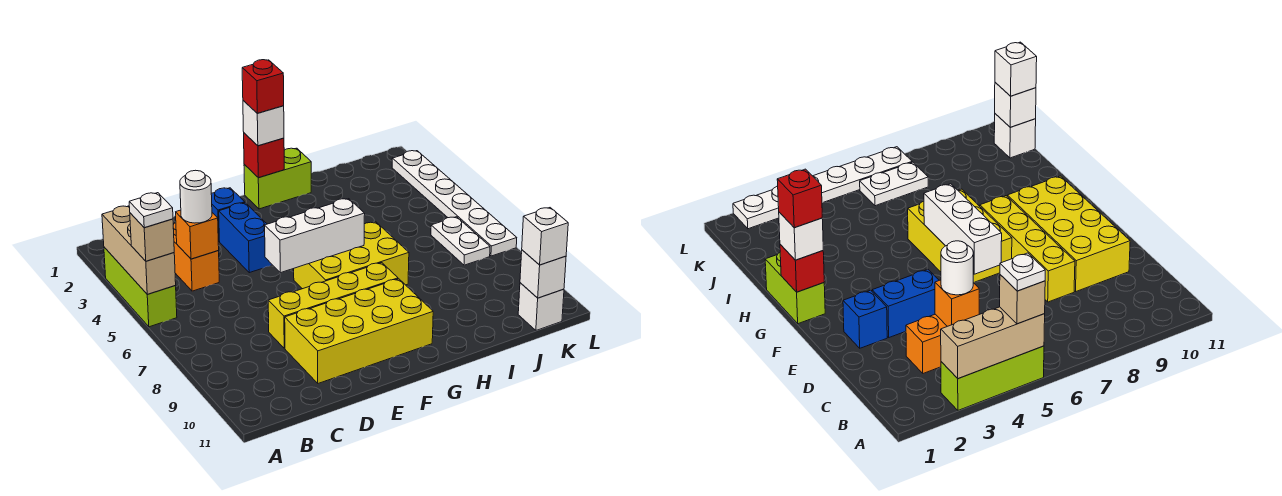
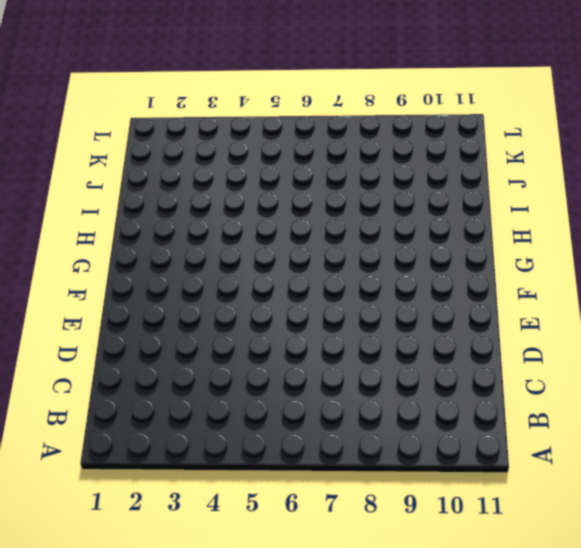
none -> lime brick A3:A5 level 1
none -> orange brick C3:C4 level 1
none -> yellow brick D8:G8 level 1

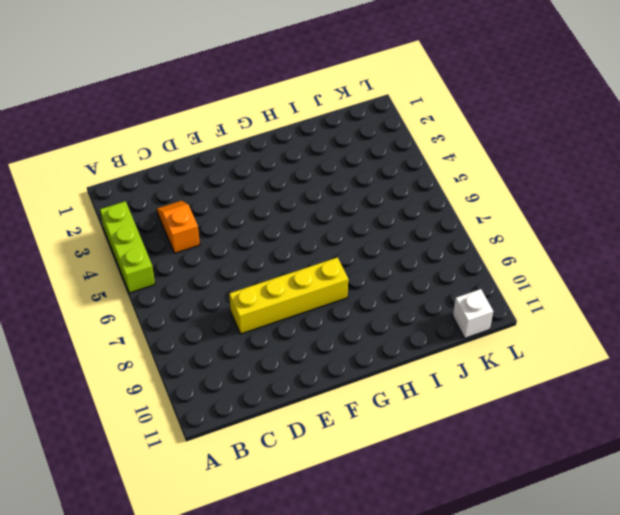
orange slope C3:C4 level 1 top 4 -> orange brick C3:C4 level 1
none -> yellow brick D9:G10 level 1
none -> blue brick E2 level 1
none -> blue brick E3:E4 level 1

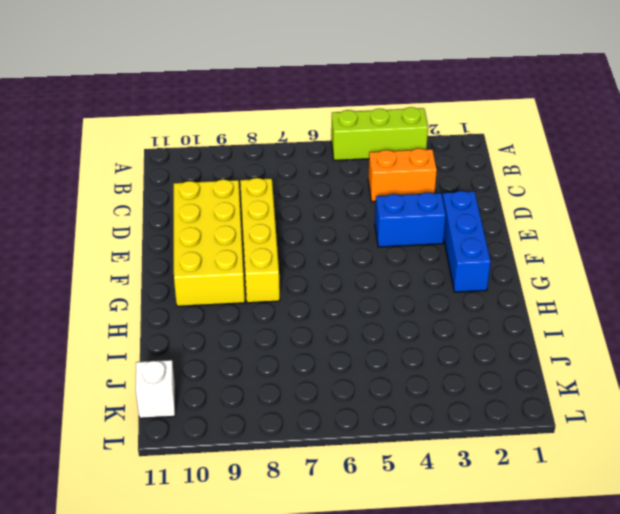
blue brick E2:G2 level 1 -> blue brick E2 level 1
none -> yellow brick F6:H7 level 1
none -> lime brick G1:H1 level 1
none -> white plate K6:K7 level 1

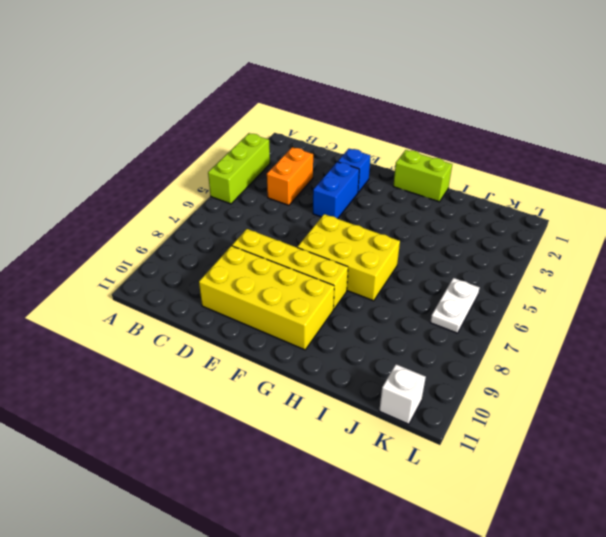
none -> white plate L2:L7 level 1
none -> tan brick A3:A5 level 2
none -> orange brick C4 level 2

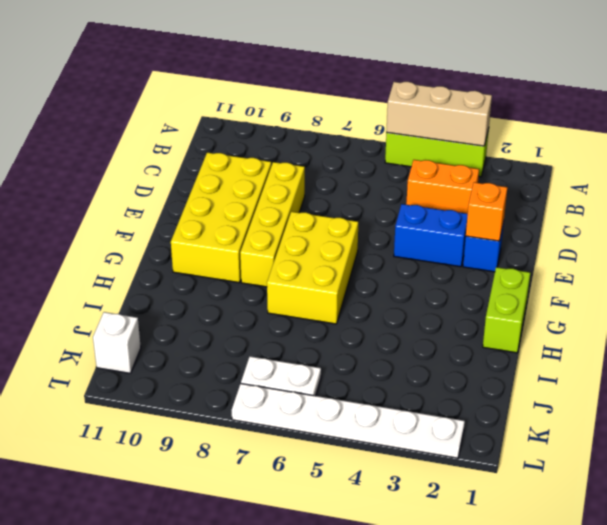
orange brick E2 level 2 -> orange brick C4 level 2
none -> white brick E6:G6 level 2
none -> red brick G1 level 2
none -> white brick K11 level 2

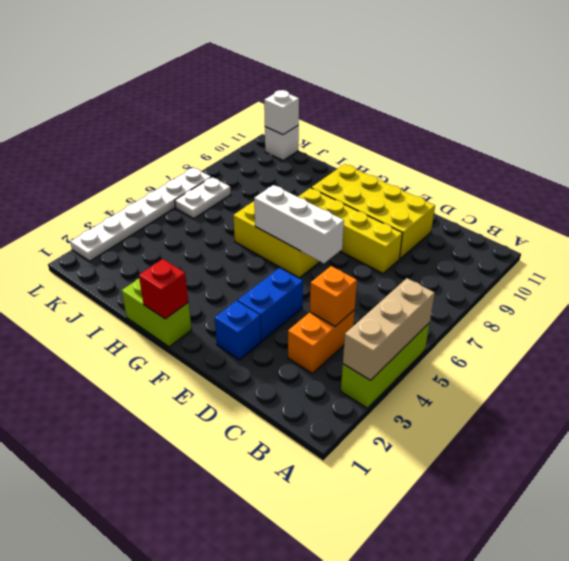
none -> tan brick A5 level 3
none -> white round brick C4 level 3
none -> white brick G1 level 3

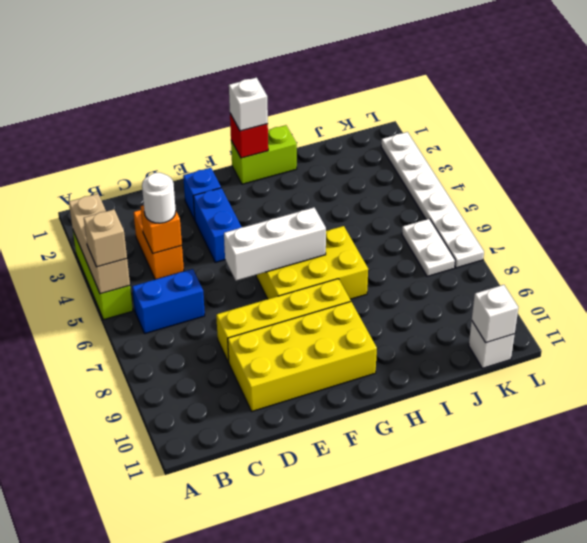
blue brick B6:C6 level 1 -> none
none -> white brick K11 level 3
none -> white plate A5 level 4
none -> red brick G1 level 4

